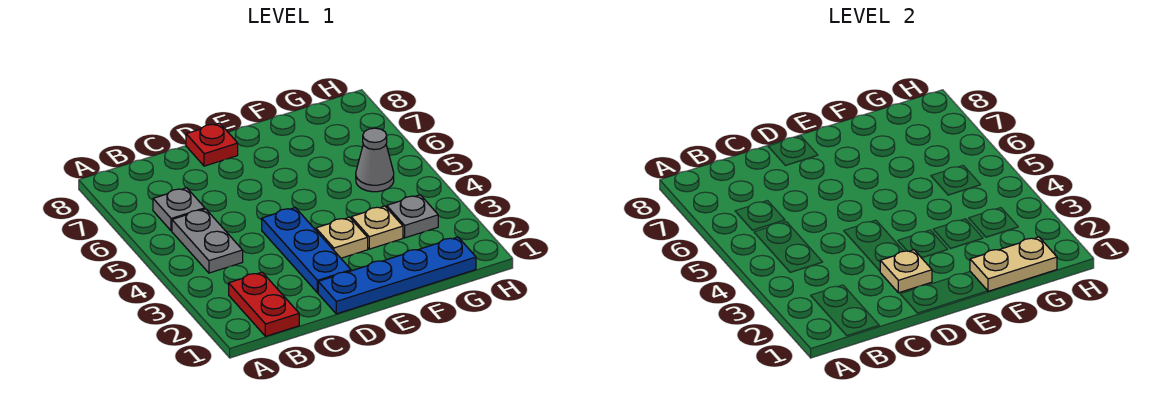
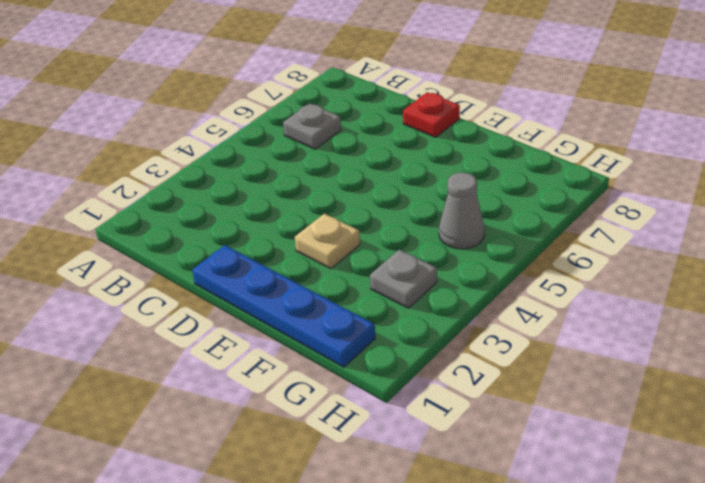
none -> red plate B1:B2 level 1
none -> grey plate B4:B5 level 1
none -> blue plate D2:D4 level 1

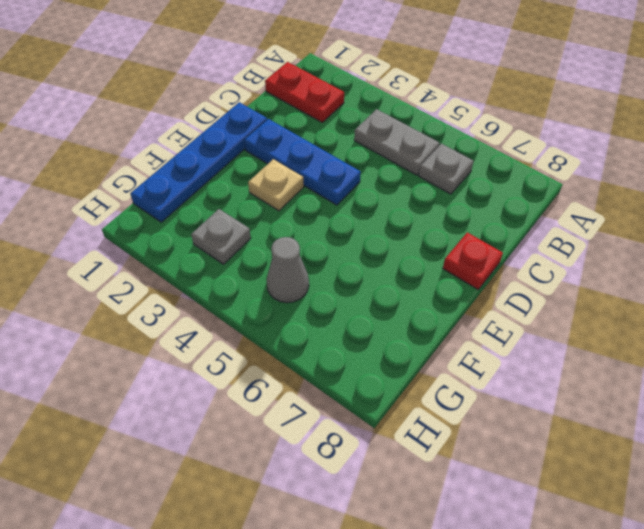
none -> tan plate F3 level 1
none -> tan plate D2 level 2
none -> tan plate F1:G1 level 2

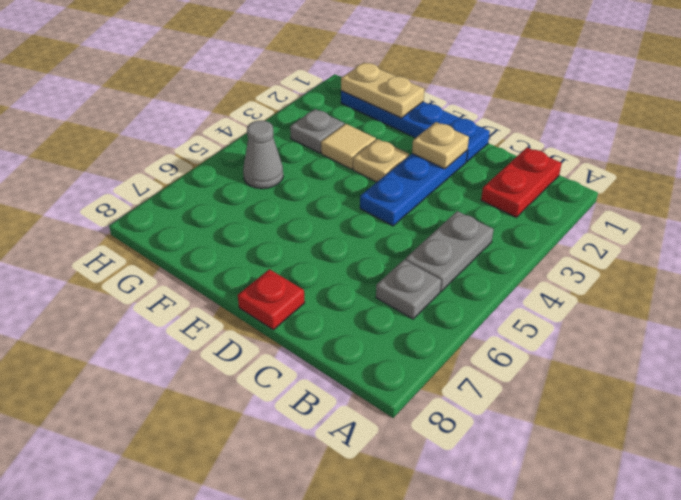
tan tile F3 level 1 -> tan plate F3 level 1

